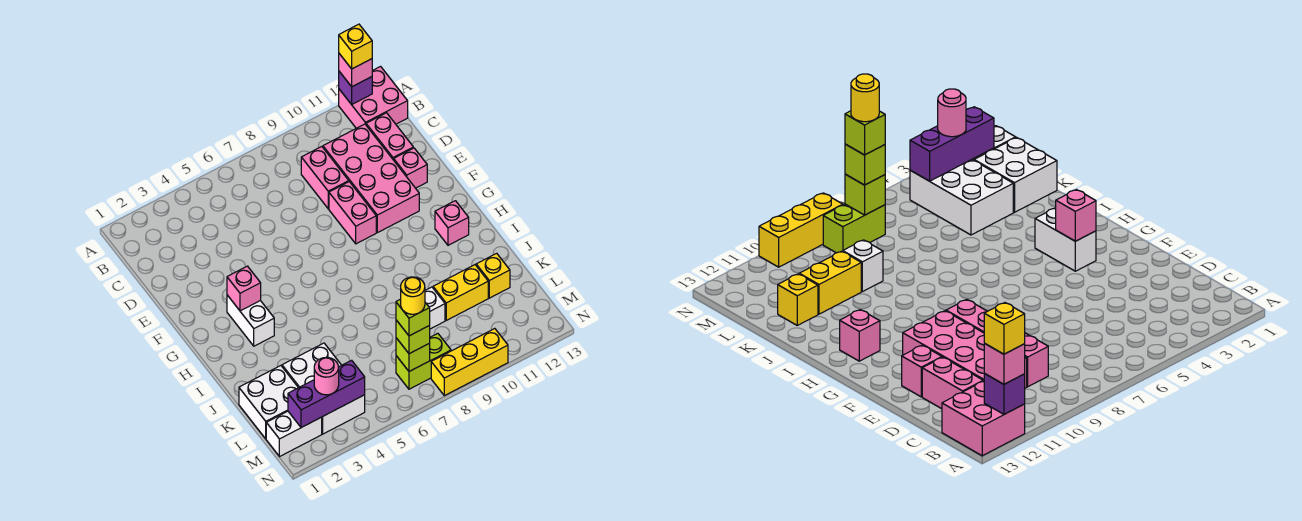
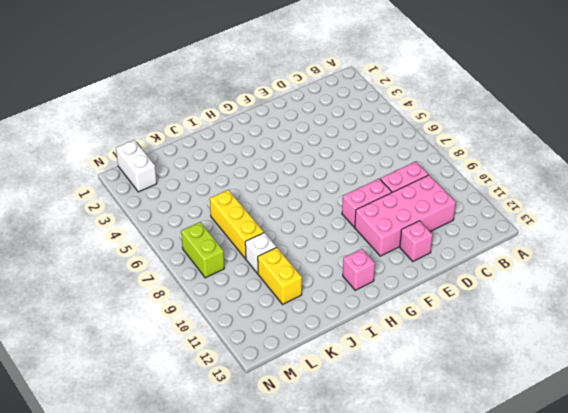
yellow brick K6:K8 level 1 -> yellow brick N8:N10 level 1
none -> pink brick A12:B13 level 1
none -> pink brick C12:D12 level 1
none -> white brick G3:H3 level 1

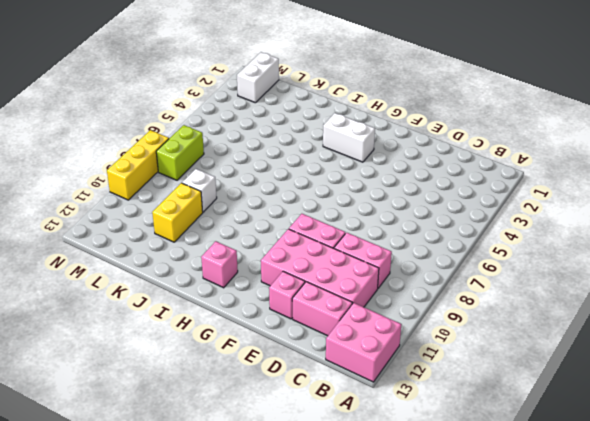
none -> white brick K1:L2 level 1
none -> white brick K3:M4 level 1
none -> yellow brick K12 level 1

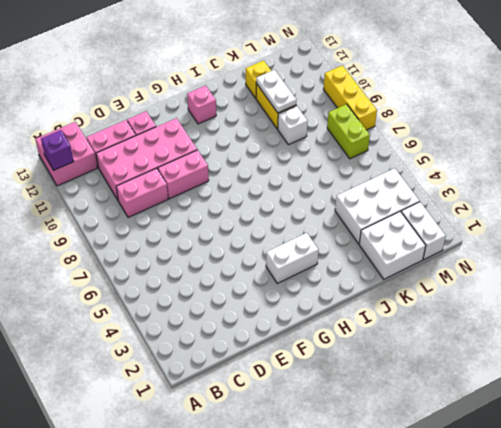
white plate K10:K11 level 2 -> none
none -> pink brick G3 level 2
none -> purple brick M2:M4 level 2
none -> lime brick M7 level 2

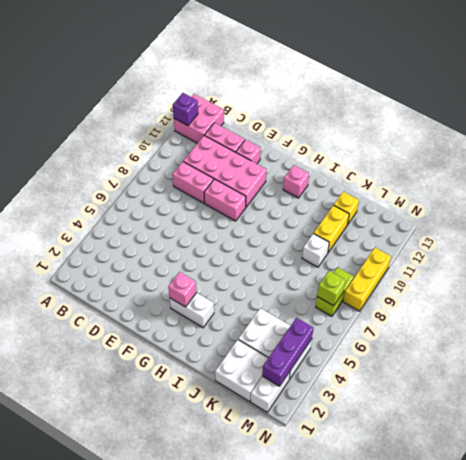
none -> pink brick A12 level 3
none -> pink round brick M3 level 3
none -> lime brick M7 level 3

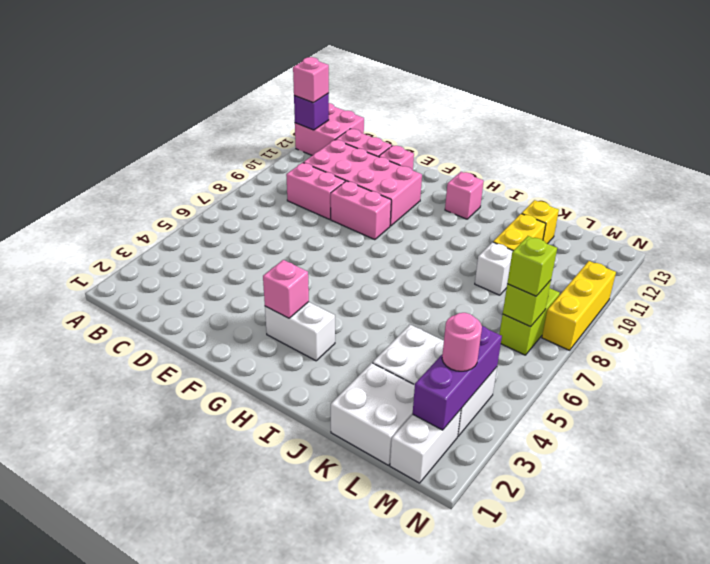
none -> yellow brick A12 level 4
none -> lime brick M7 level 4
none -> yellow round brick M7 level 5

